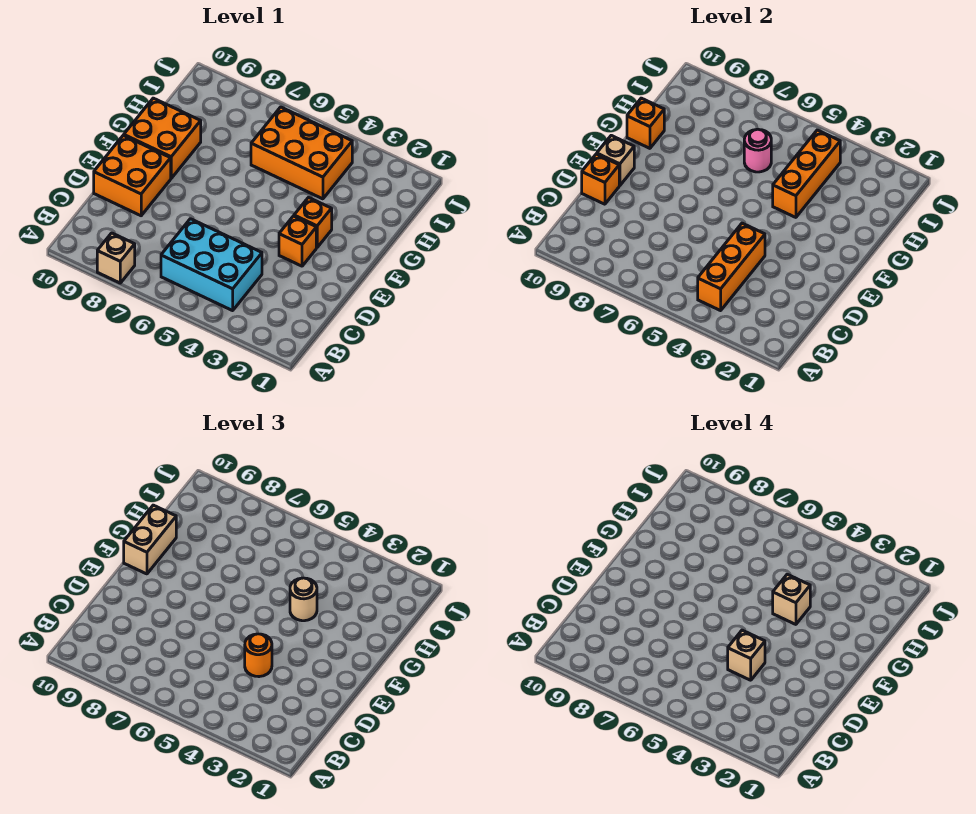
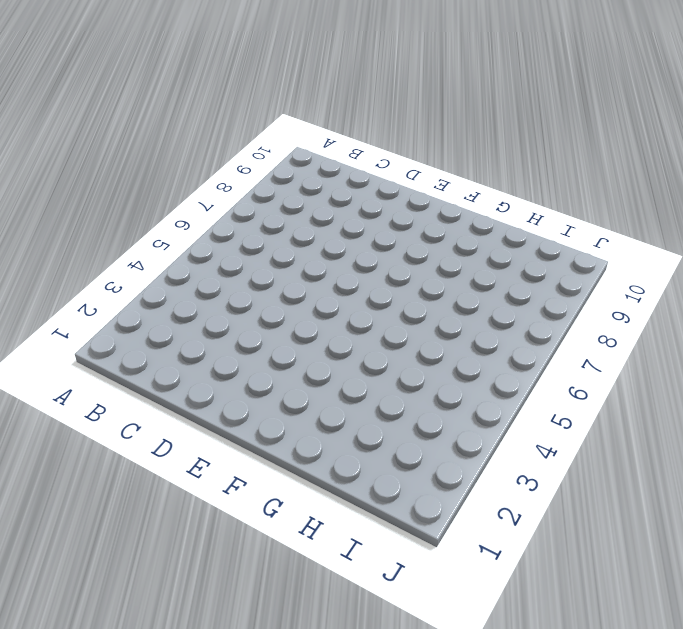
none -> tan brick A8 level 1
none -> cyan brick B4:C6 level 1
none -> orange brick D9:E10 level 1

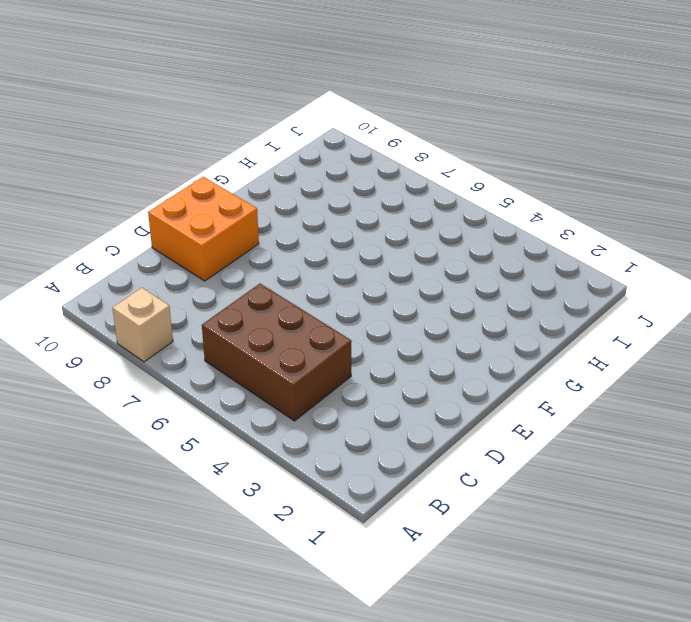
brown brick B4:C6 level 1 -> cyan brick B4:C6 level 1
none -> orange brick E3 level 1
none -> orange brick F3 level 1
none -> orange brick F9:G10 level 1

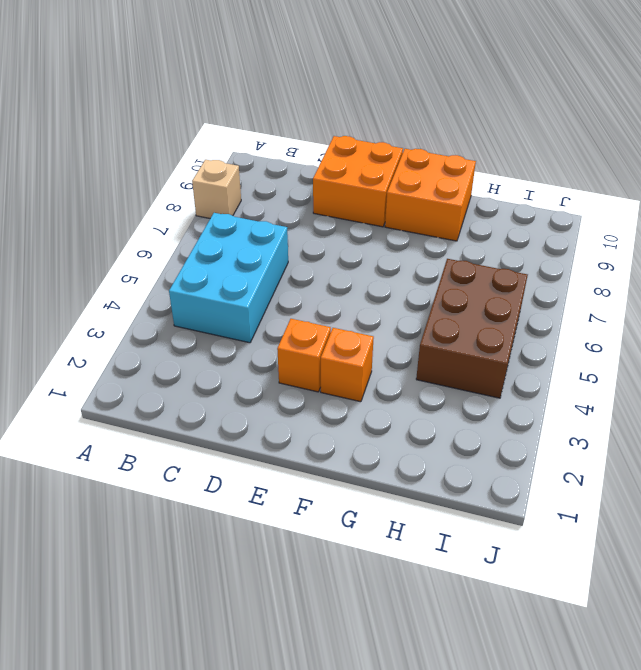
brown brick H4:I6 level 1 -> orange brick H4:I6 level 1
none -> orange brick B4:D4 level 2
none -> orange brick D10 level 2
none -> tan brick E10 level 2

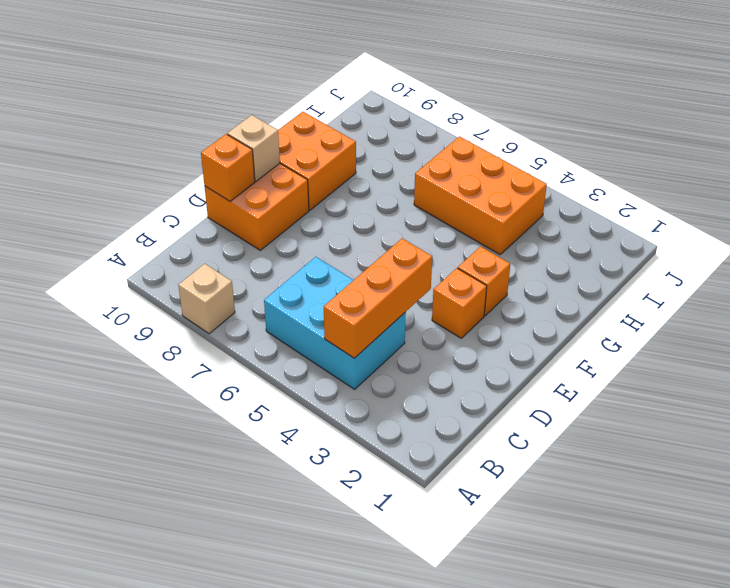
none -> orange brick G4:I4 level 2
none -> orange brick G10 level 2
none -> pink round brick H6 level 2

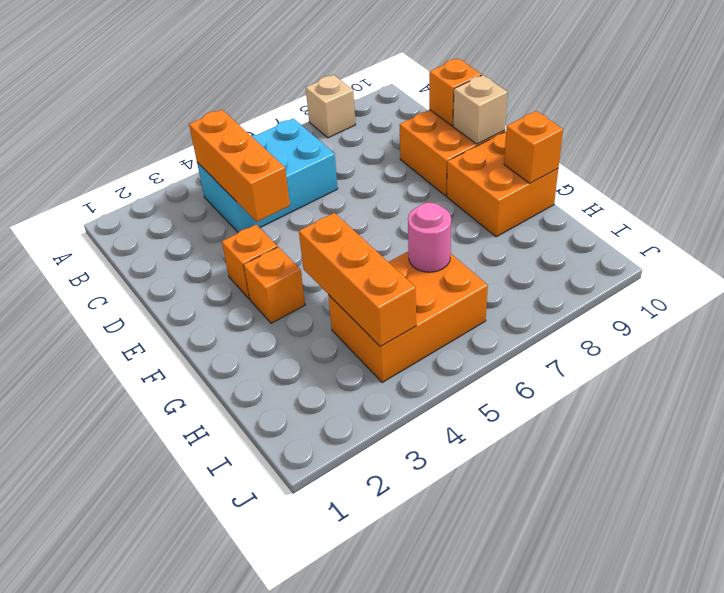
none -> orange round brick D4 level 3
none -> tan brick F10:G10 level 3
none -> tan round brick G4 level 3

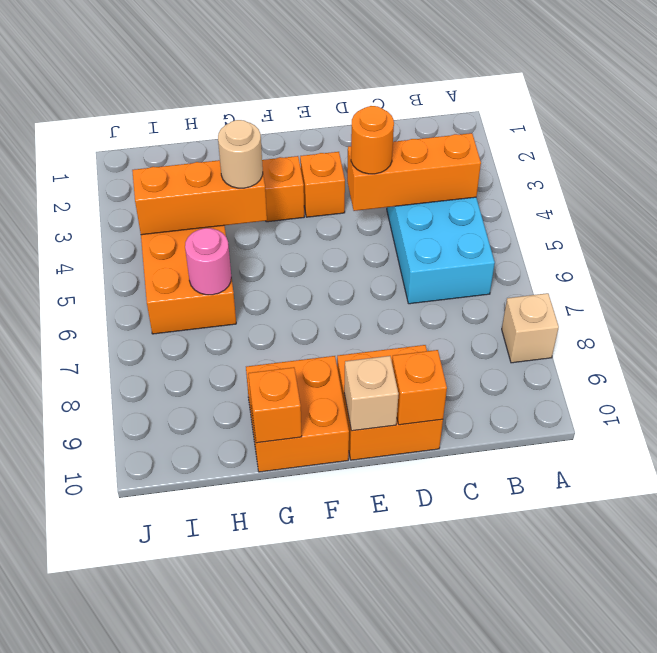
none -> tan brick F10:G10 level 3
none -> tan brick D4 level 4
none -> tan brick G4 level 4

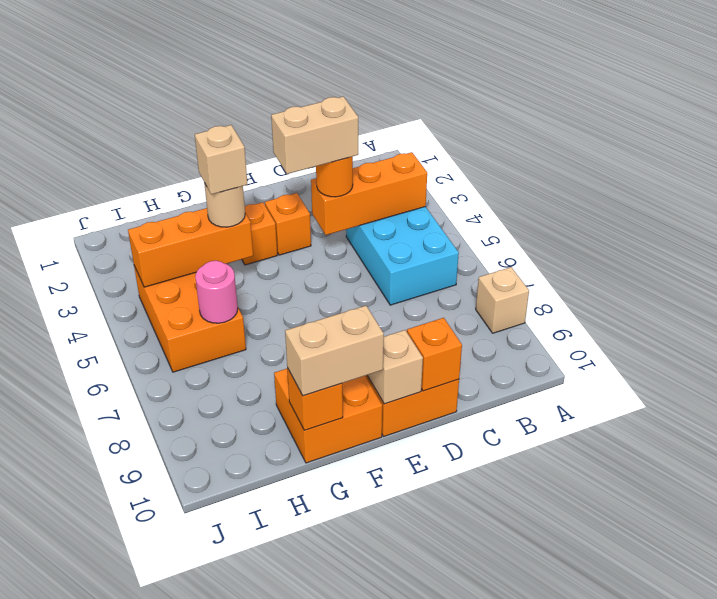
tan brick D4:E4 level 4 -> tan brick D4 level 4

